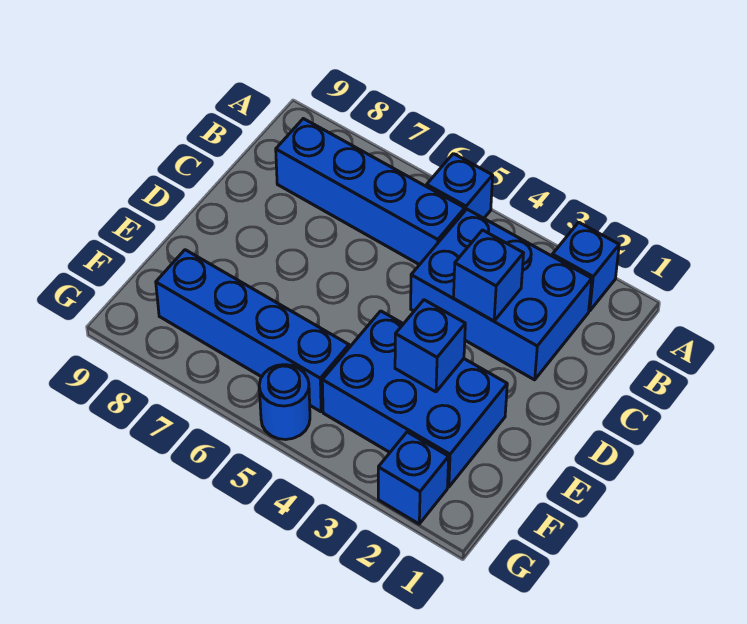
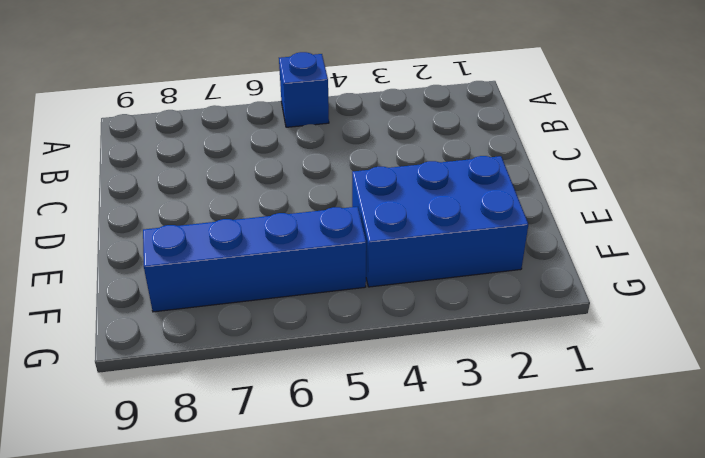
none -> blue brick A2 level 1
none -> blue brick B2:C4 level 1

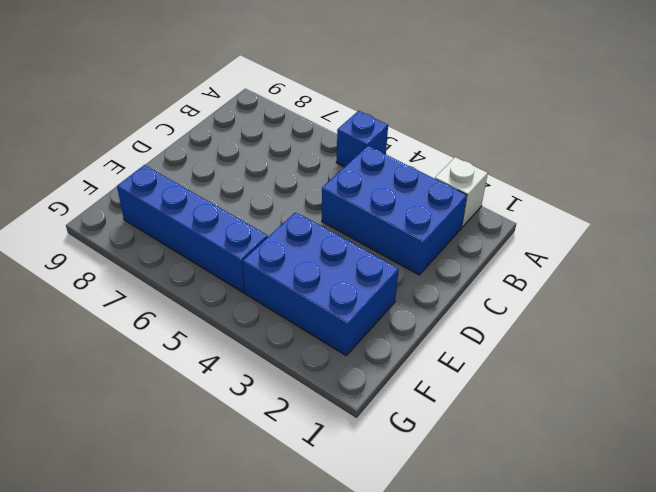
white brick A2 level 1 -> blue brick A2 level 1
none -> blue brick B5:B8 level 1
none -> blue brick G2 level 1

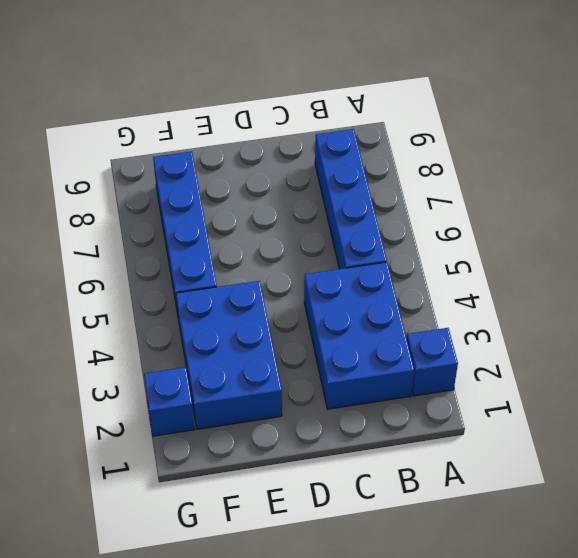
none -> blue brick A5 level 1
none -> blue round brick G5 level 1

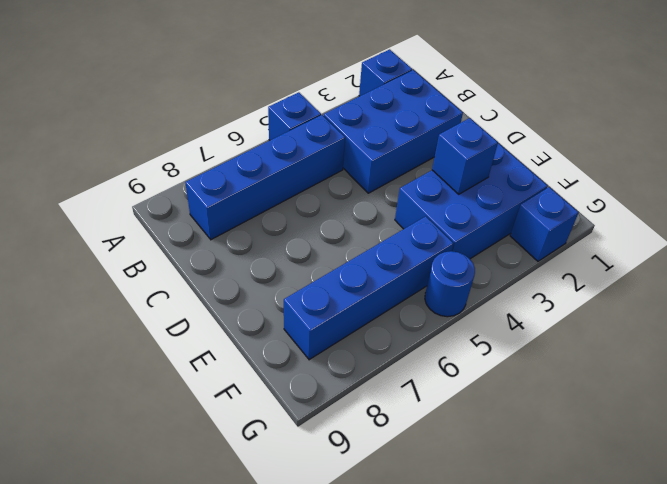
none -> blue brick C3 level 2

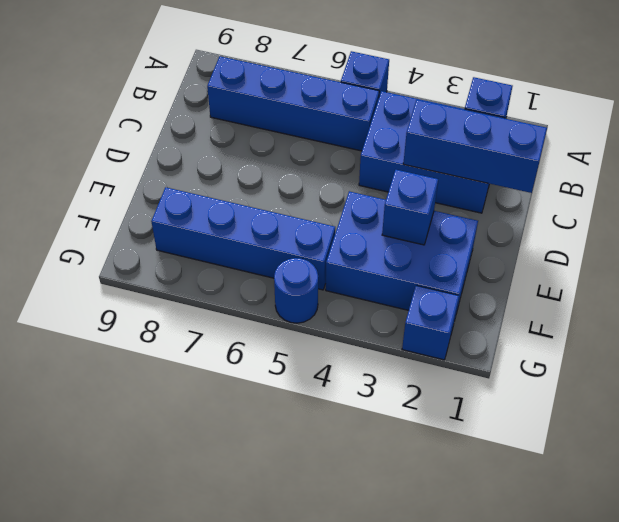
blue brick C1:C3 level 2 -> blue brick C3 level 2

